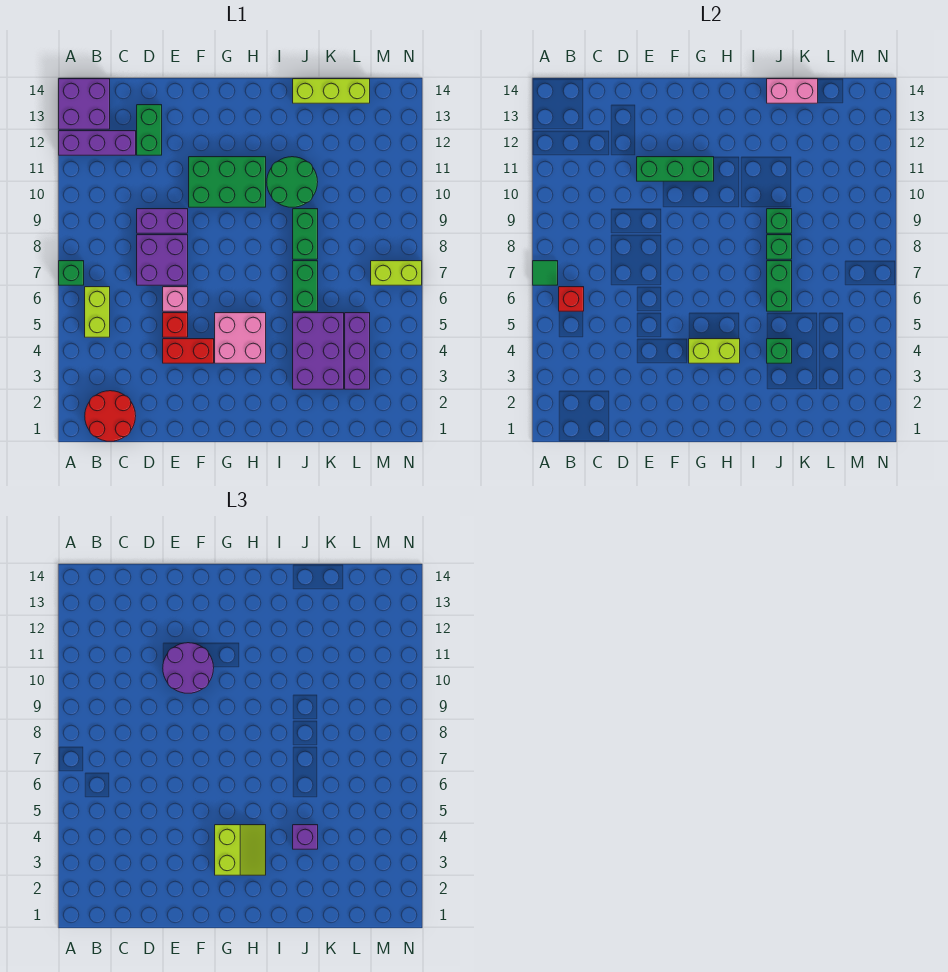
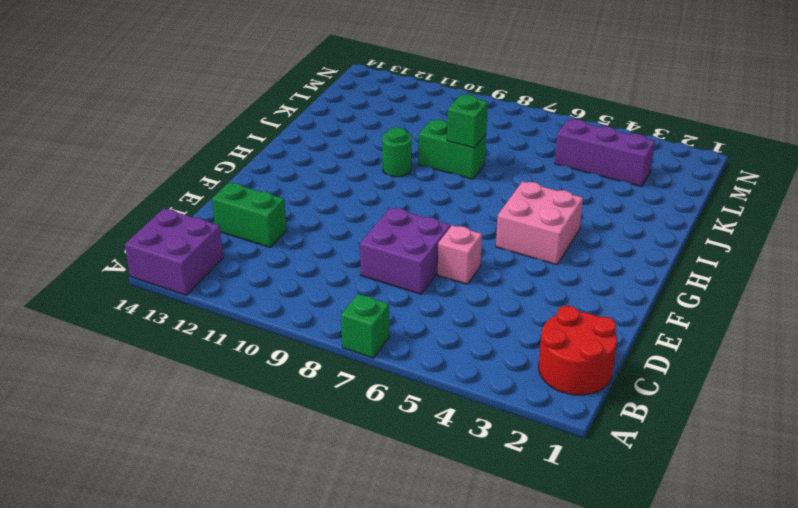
green round brick I10 level 1 -> green round brick I10:J11 level 1
none -> purple brick A12:C12 level 1
none -> lime brick B5:B6 level 1
none -> purple brick D9:E9 level 1
none -> red brick E4:F4 level 1

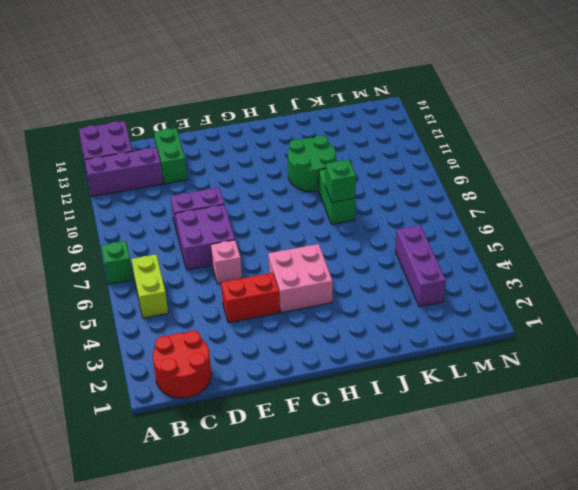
none -> red brick E5 level 1
none -> green brick F10:H11 level 1
none -> purple brick J3:K5 level 1
none -> green brick J6:J7 level 1

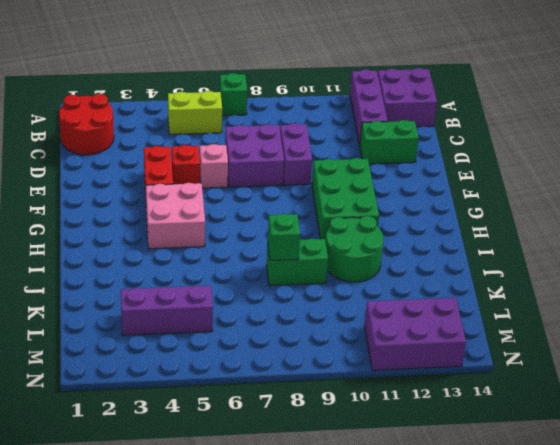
purple brick M11:N13 level 1 -> purple brick J3:K5 level 1
none -> green brick J6:J7 level 1
none -> lime brick J14:L14 level 1
none -> lime brick M7:N7 level 1
none -> green tile A7 level 2

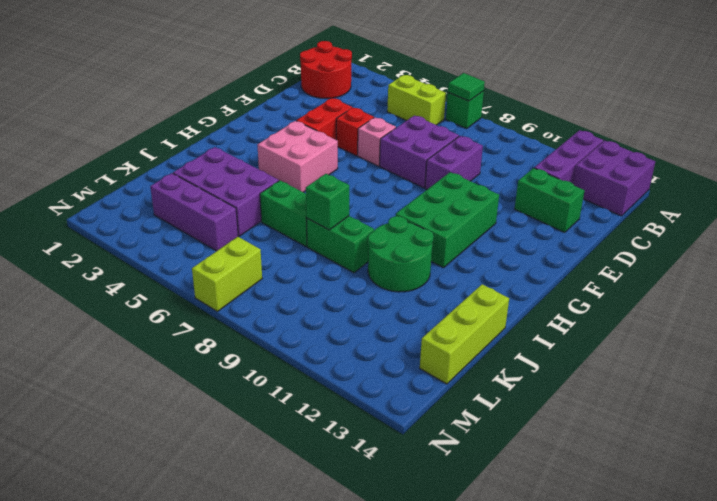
none -> red brick B6 level 2
none -> green brick E11:G11 level 2
none -> lime brick G4:H4 level 2
none -> green brick J4 level 2

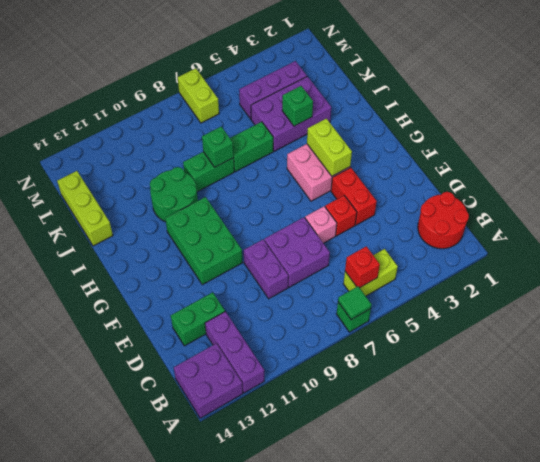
none -> green brick E11:G11 level 2
none -> green brick J6:J7 level 2
none -> green brick J9 level 2
none -> pink brick J14:K14 level 2

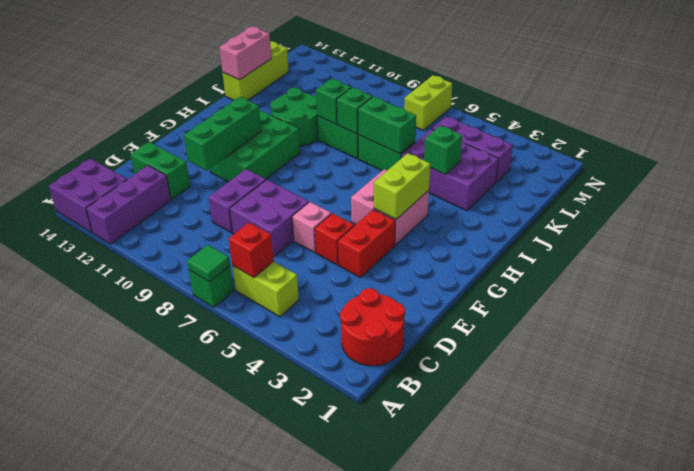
none -> purple round brick E10:F11 level 3
none -> lime slope G3:H4 level 3 top G
none -> purple brick J4 level 3

